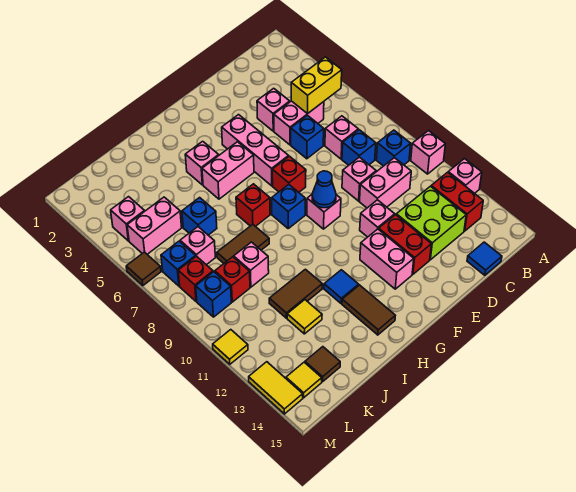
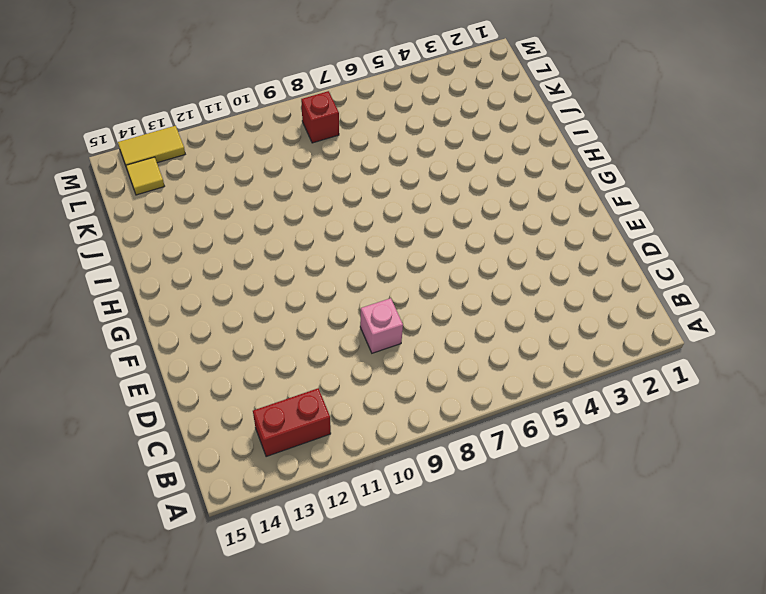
none -> pink brick A10 level 1
none -> pink brick A12 level 1
none -> blue brick B9 level 1
none -> pink brick C5:D5 level 1

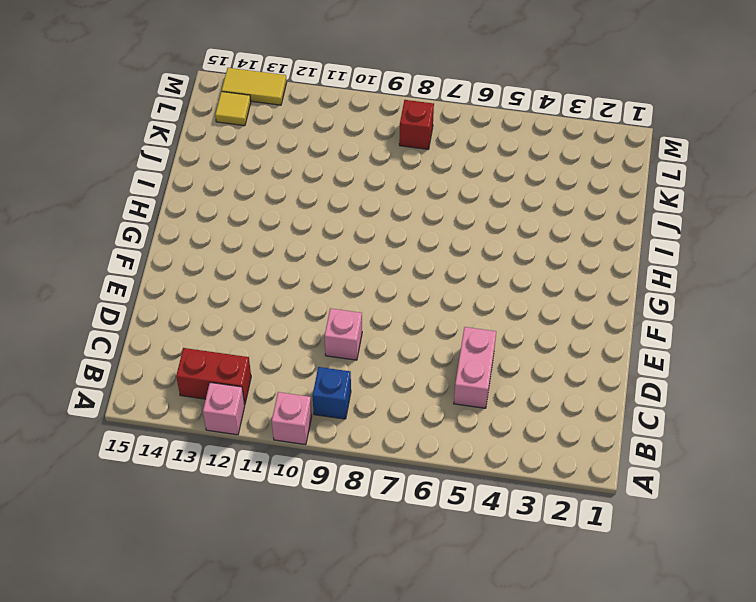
none -> pink brick C7 level 1
none -> blue brick C8 level 1
none -> pink brick C10:D10 level 1
none -> lime brick C12:D13 level 1

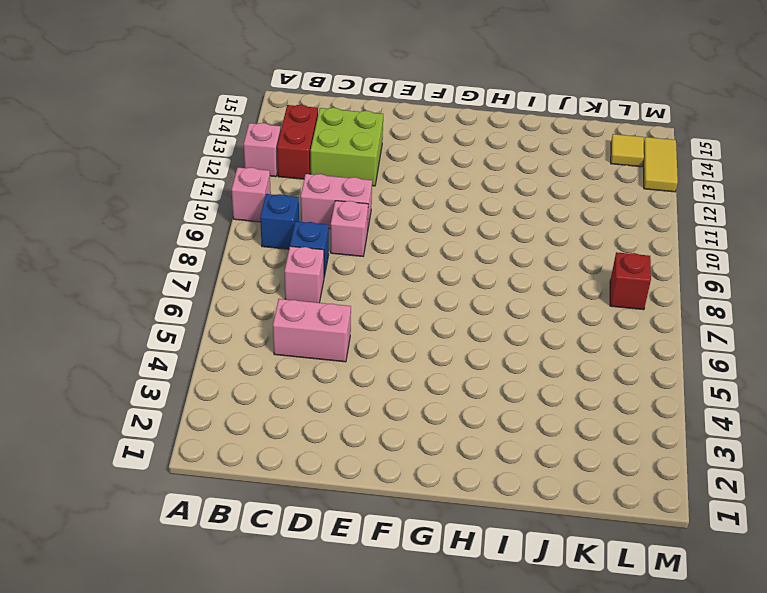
none -> blue tile C15 level 1
none -> pink brick D4 level 1
none -> blue brick D6 level 1
none -> pink brick E11 level 1

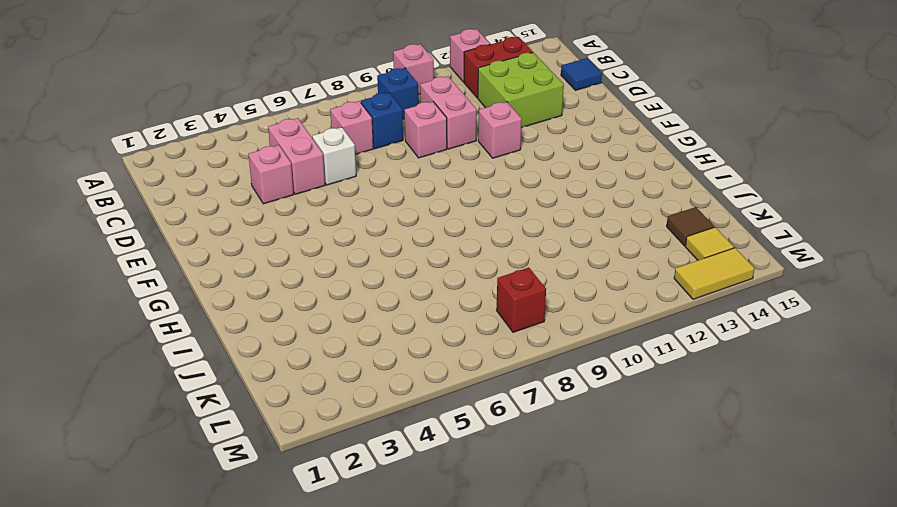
white brick D6 level 1 -> blue brick D6 level 1
none -> red brick E12:E13 level 1
none -> pink brick F4:F6 level 1
none -> red brick F7 level 1
none -> pink brick F9 level 1

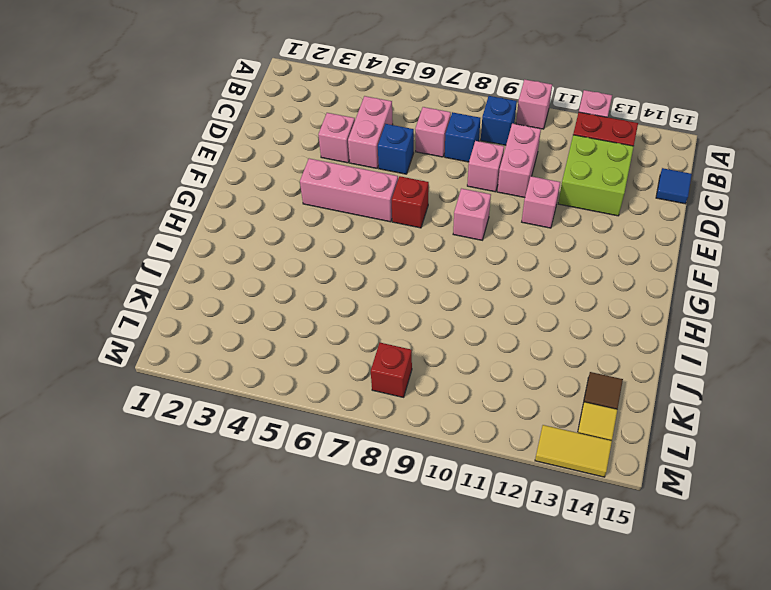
none -> red brick E12:E13 level 1
none -> pink brick F12:F13 level 1
none -> pink brick G5:H5 level 1
none -> blue brick G8 level 1

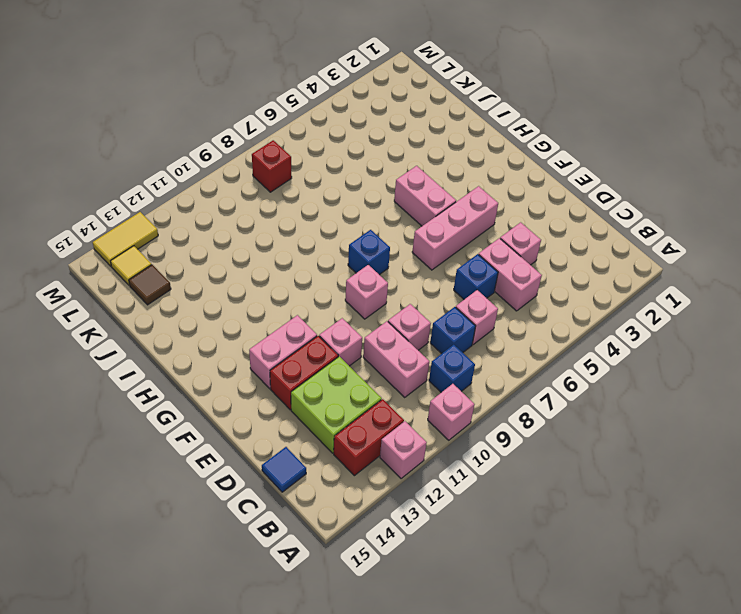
none -> red brick F7 level 1
none -> pink brick H4 level 1
none -> red brick H7 level 1
none -> blue tile H12 level 1

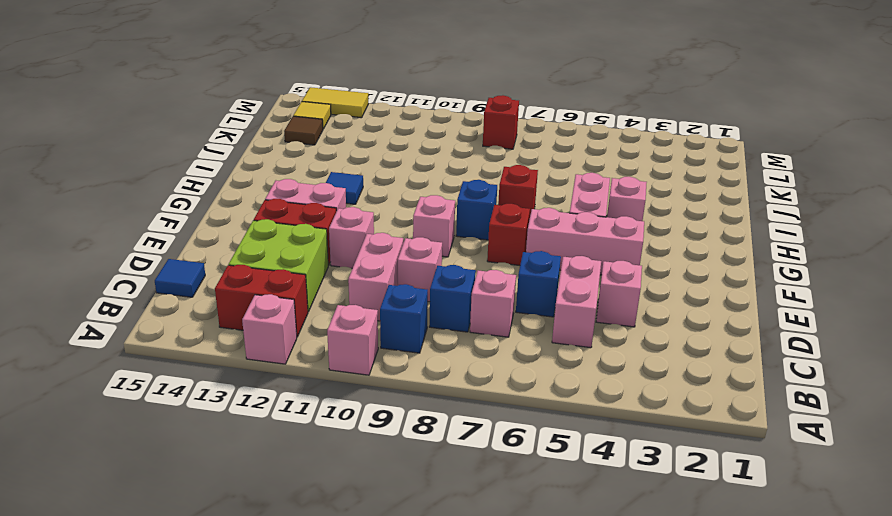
none -> brown tile H13:H14 level 1
none -> brown tile I8:J8 level 1
none -> brown tile I11:J11 level 1
none -> blue brick J6 level 1

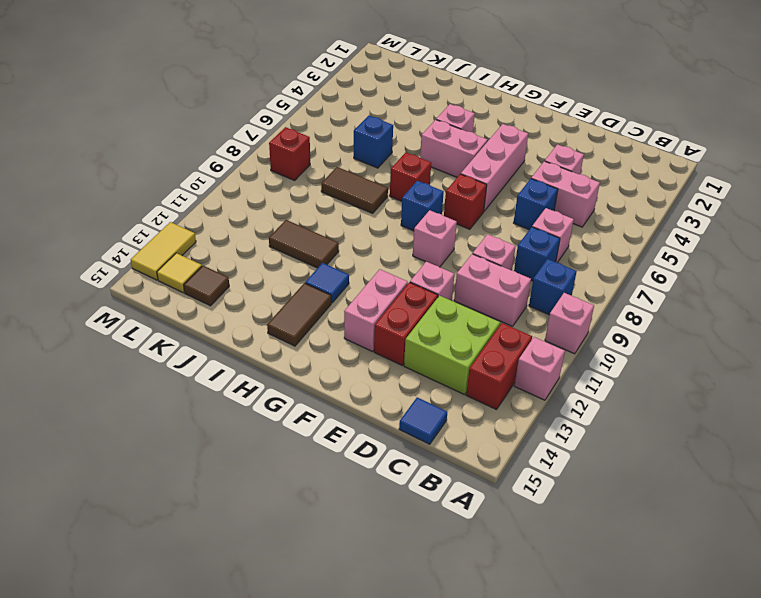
none -> pink brick J9 level 1
none -> yellow tile J12 level 1
none -> pink brick K5:L5 level 1
none -> pink brick K7 level 1

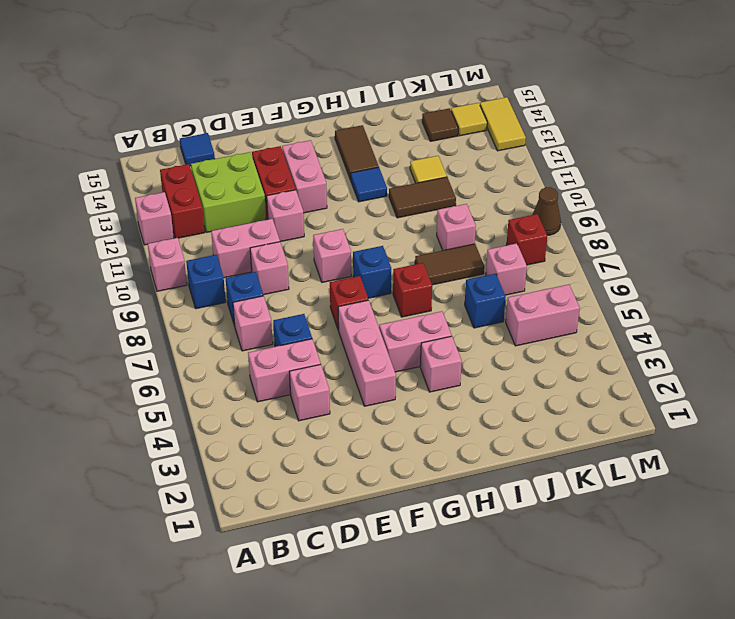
brown cone M9 level 1 -> none
none -> red brick K9 level 1
none -> pink brick L4 level 1
none -> blue brick L7 level 1
none -> blue brick L9 level 1

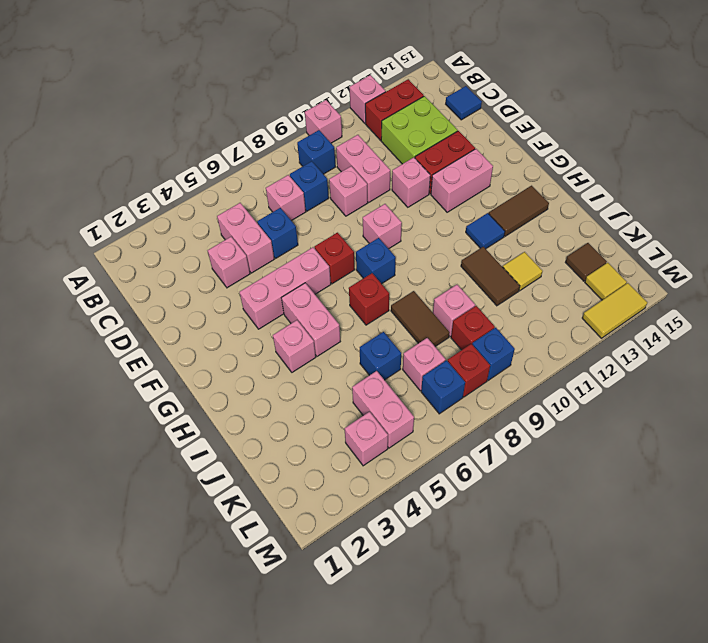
none -> brown tile M6 level 1
none -> yellow tile M11 level 1
none -> yellow brick B5:C5 level 2
none -> blue cone F9 level 2

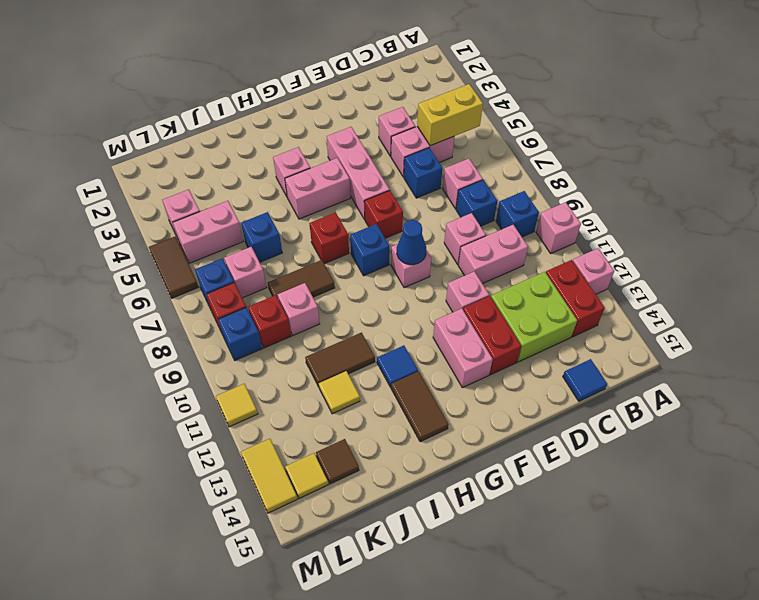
brown tile M5:M6 level 1 -> brown tile M6 level 1

